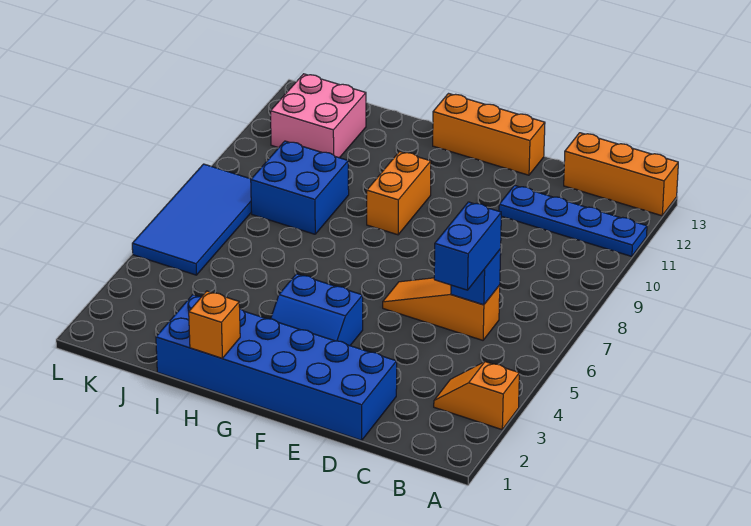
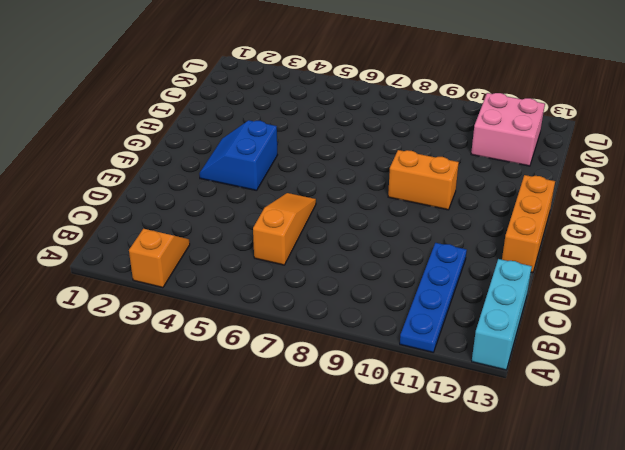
cyan brick A13:C13 level 1 -> orange brick A13:C13 level 1
none -> blue brick D1:I2 level 1
none -> blue brick I8:J9 level 1
none -> blue tile K5:L8 level 1

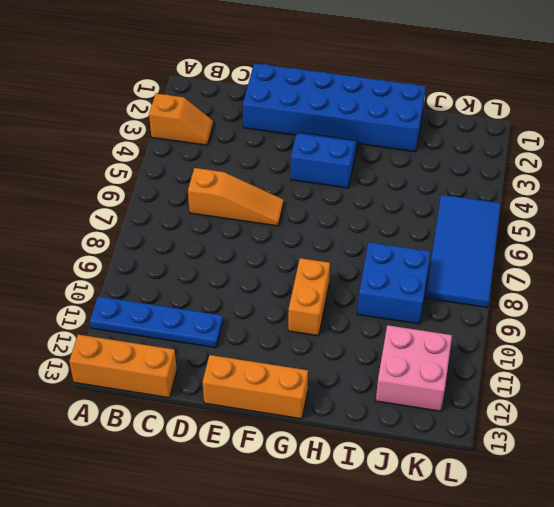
none -> blue brick C6 level 2
none -> orange brick H1 level 2
none -> blue brick C5:C6 level 3

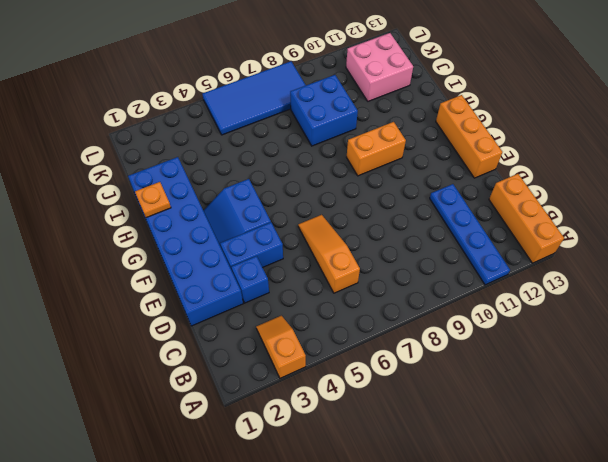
blue brick D3 level 1 -> blue brick C6 level 2
blue brick E3:E4 level 1 -> blue brick C5:C6 level 3
orange plate H1 level 2 -> orange brick H1 level 2

